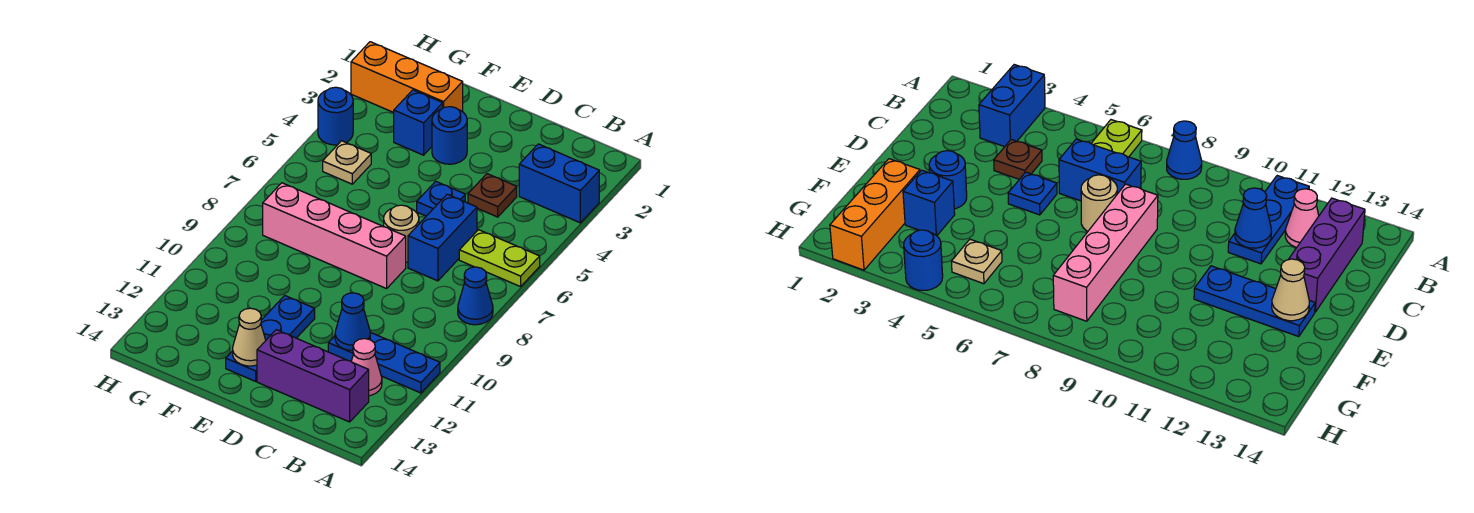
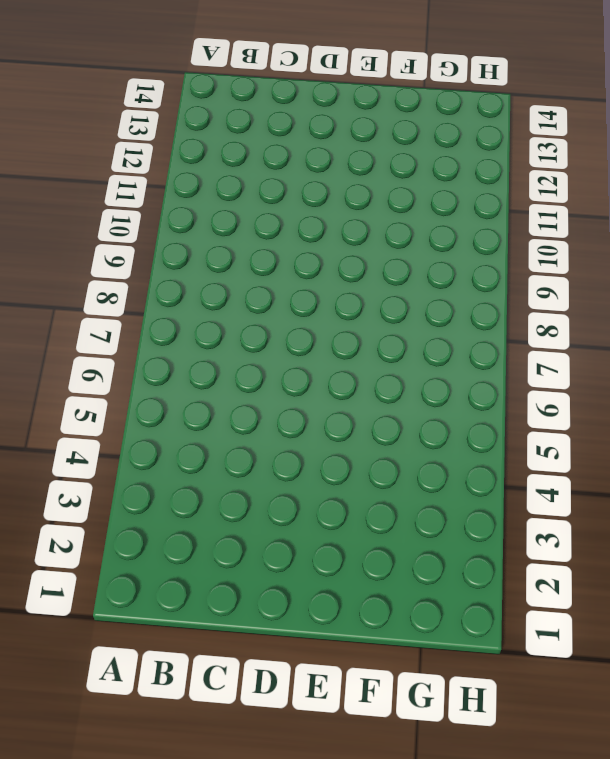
none -> blue brick A3:B3 level 1
none -> lime plate A6:B6 level 1
none -> blue cone A8 level 1

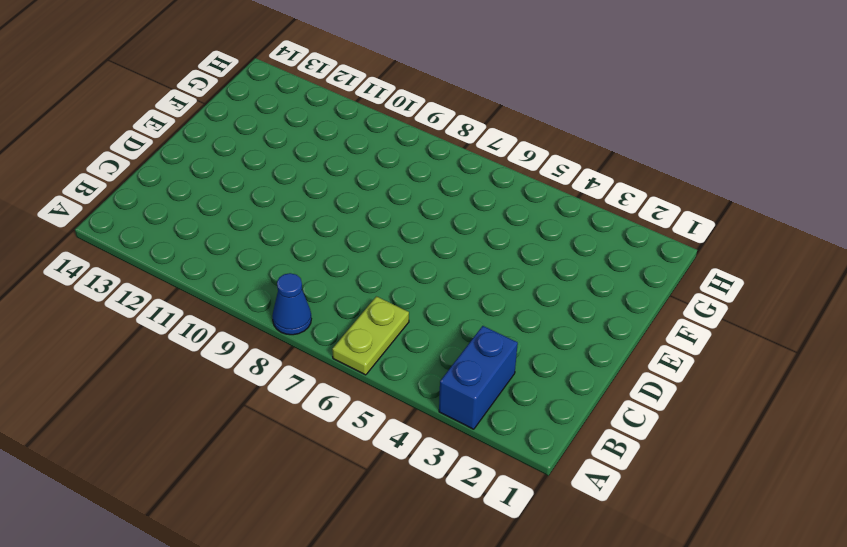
none -> blue plate A11:C11 level 1
none -> pink cone B12 level 1
none -> purple brick B13:D13 level 1

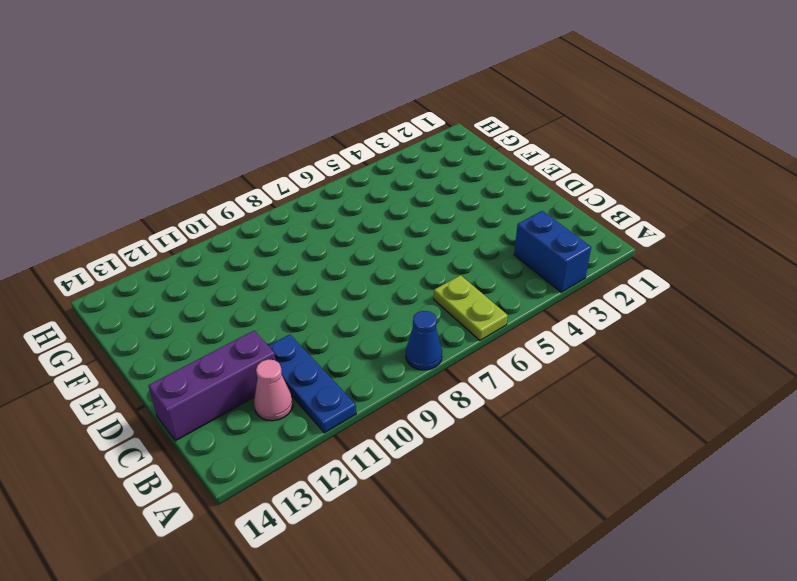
purple brick C12:C14 level 1 -> purple brick B13:D13 level 1
none -> brown plate C4 level 1
none -> blue brick C6:C7 level 1
none -> blue plate D5 level 1

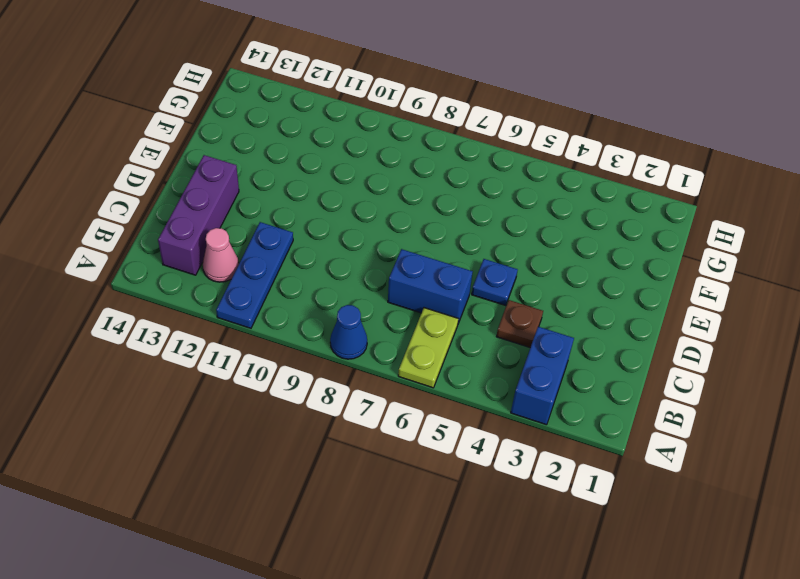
none -> tan round brick D7 level 1
none -> pink brick D8:G8 level 1
none -> blue round brick E3 level 1

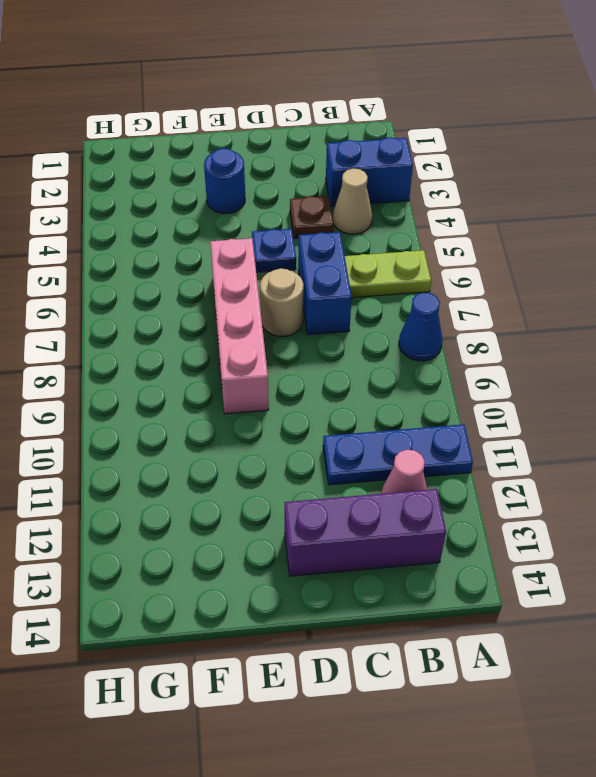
tan cone B4 level 1 -> tan cone E13 level 2
pink brick E6:E9 level 1 -> pink brick D8:G8 level 1
none -> blue plate E11:E13 level 1
none -> orange brick F2:H2 level 1
none -> blue brick F3 level 1

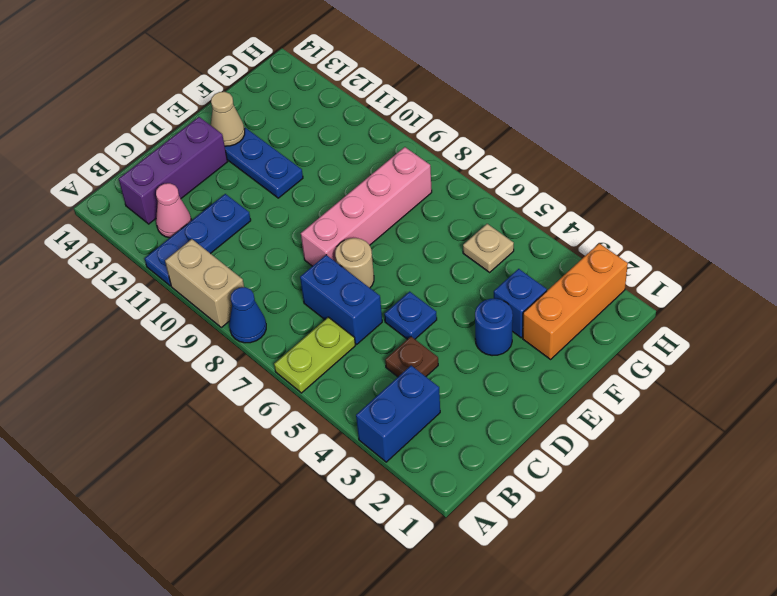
tan brick A9:A10 level 1 -> none
none -> blue round brick H4 level 1
none -> blue cone C11 level 2

